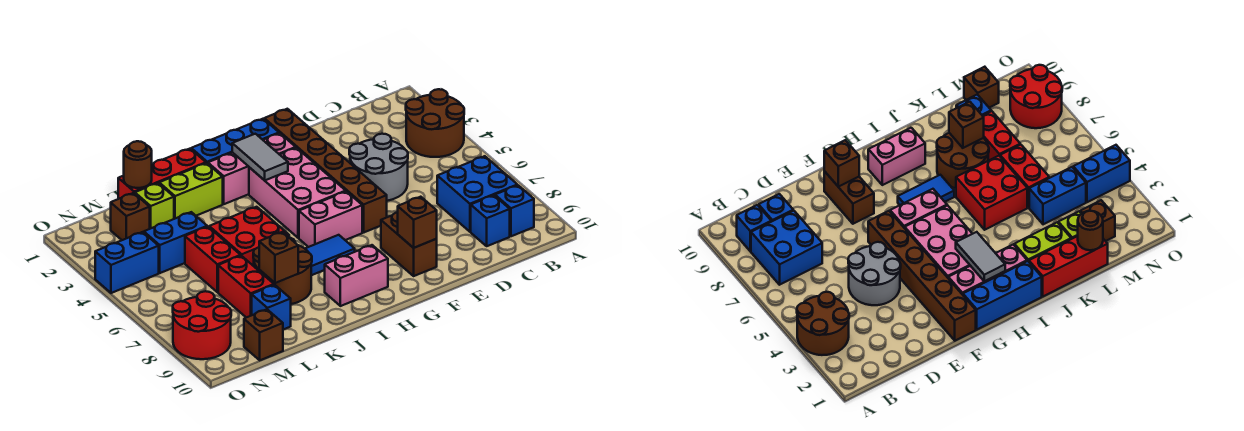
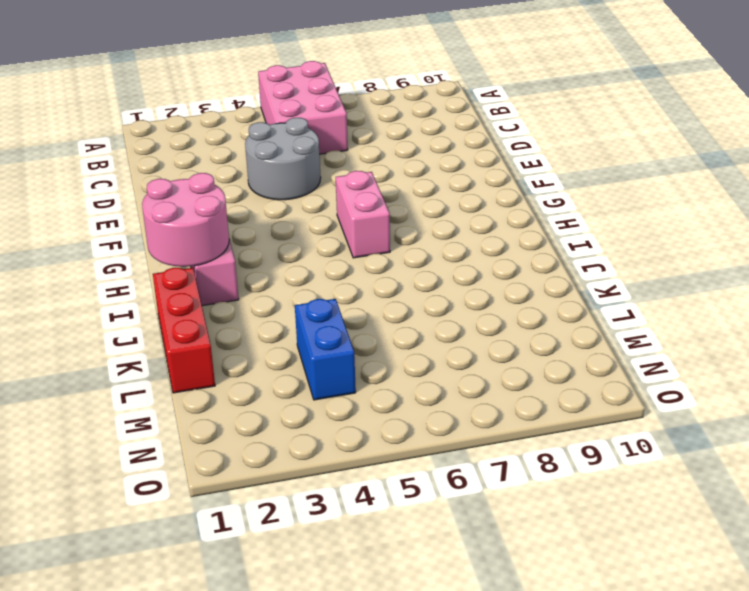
pink brick A5:C6 level 1 -> pink brick G3:H5 level 1
pink round brick H1:I2 level 2 -> grey tile H2:H3 level 2
none -> brown round brick A3:B4 level 1
none -> blue brick B7:C8 level 1
none -> blue brick B9 level 1
none -> blue brick C9 level 1

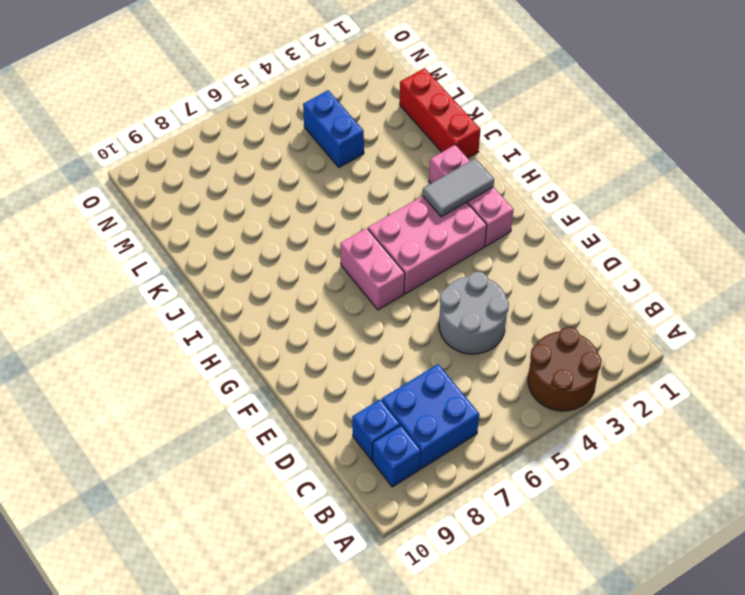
none -> brown brick F1:F6 level 1
none -> brown brick F8:F9 level 1
none -> blue brick G1:I1 level 1
none -> blue tile H7:I7 level 1

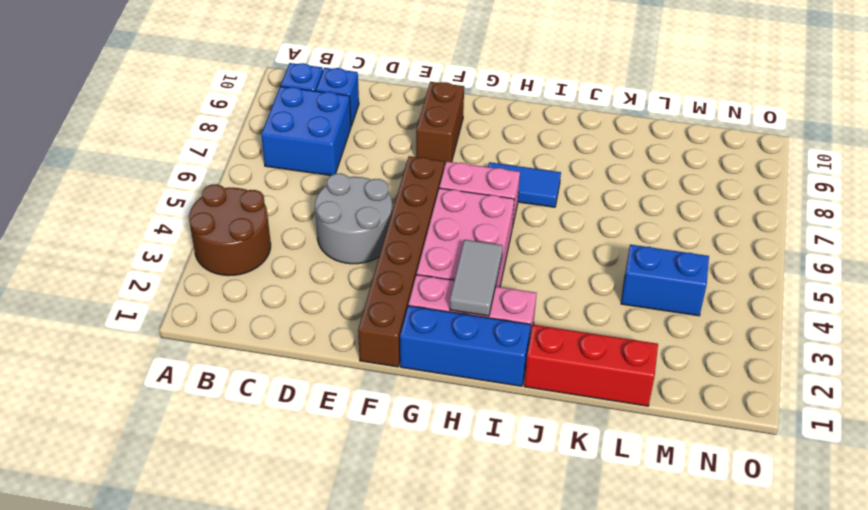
none -> pink brick H9:I9 level 1
none -> lime brick J2:K2 level 1
none -> red brick J5:K6 level 1
none -> brown round brick J7:K8 level 1

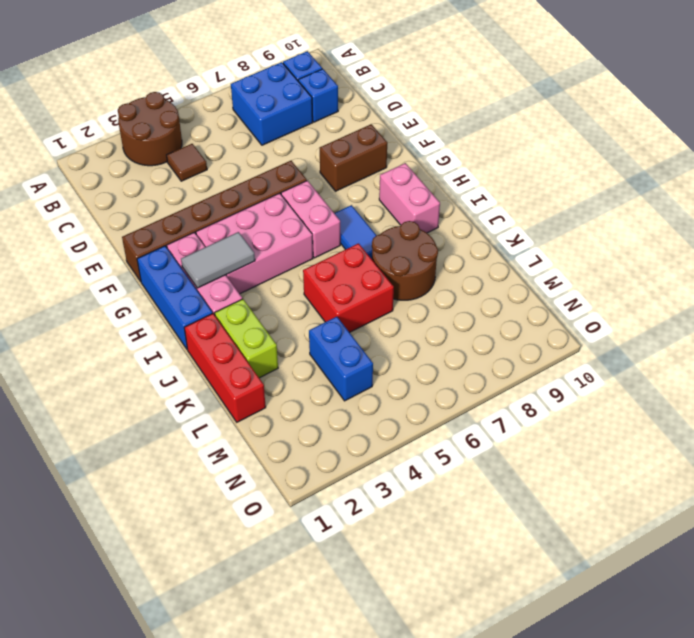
brown tile C4 level 1 -> none
none -> grey round brick D4:E5 level 1
none -> lime brick L2 level 1
none -> red brick L5:L6 level 1
none -> red brick L7:L8 level 1

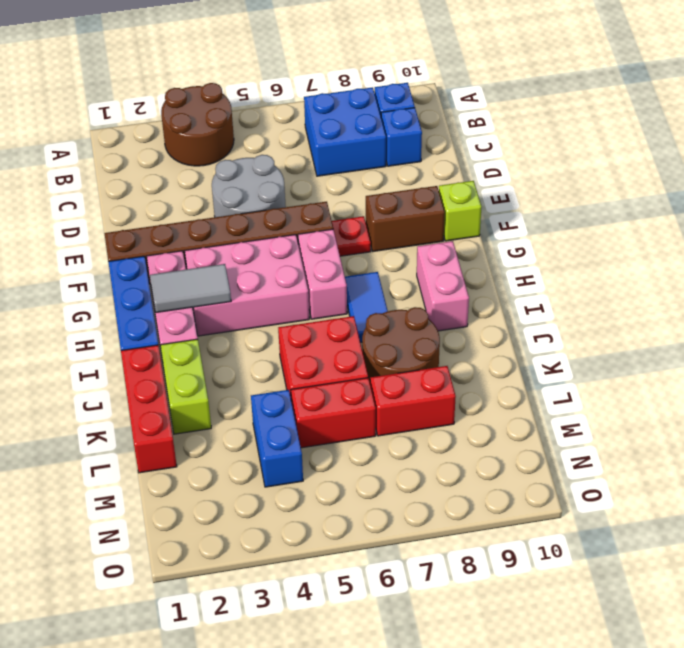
red plate F7 level 1 -> none
lime brick F10 level 1 -> lime brick L2 level 1
none -> blue brick L9 level 1
none -> brown brick M2 level 1
none -> brown brick M10 level 1
none -> blue brick N4:O4 level 1

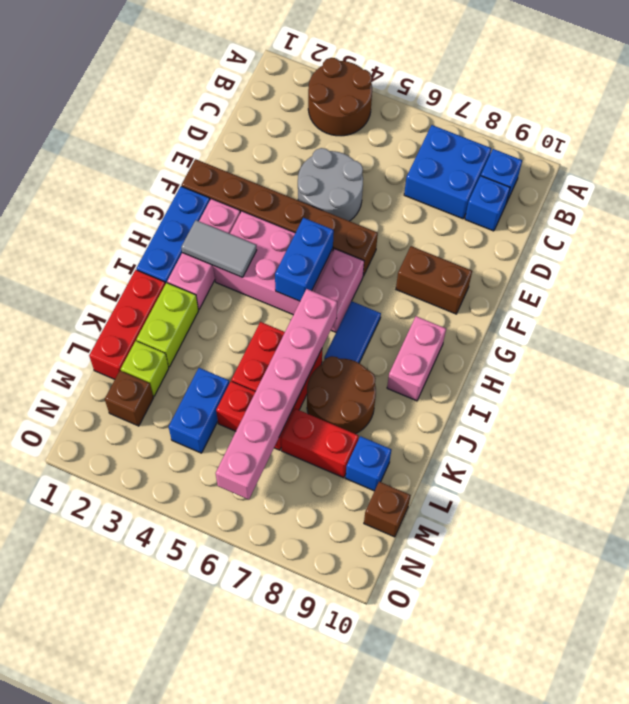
blue brick G5:H5 level 2 -> blue brick N4:O4 level 1
pink brick I6:N6 level 2 -> none
none -> red round brick N8:O9 level 1
none -> brown brick F9 level 2
none -> brown brick K8 level 2
none -> brown round brick L1 level 2

